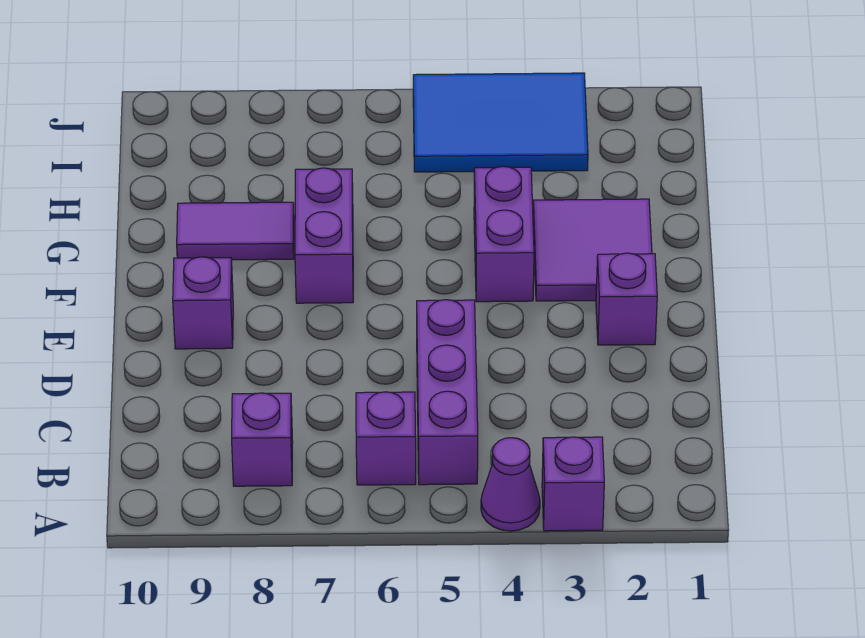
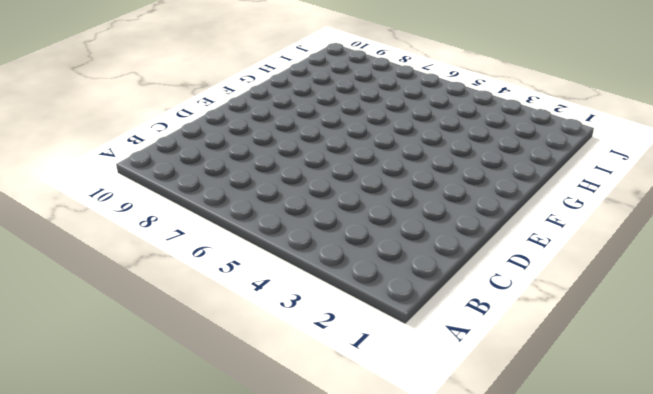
none -> purple brick A3 level 1
none -> purple cone A4 level 1
none -> purple brick B5:D5 level 1

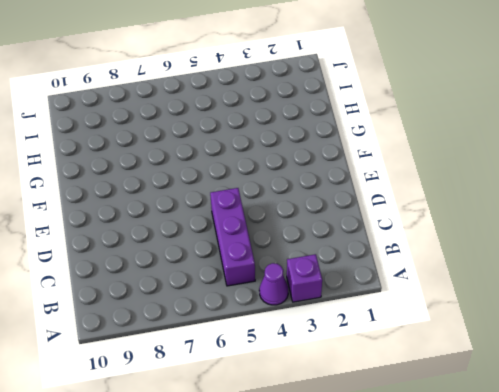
none -> purple brick B6 level 1
none -> purple brick B8 level 1
none -> purple brick E2 level 1

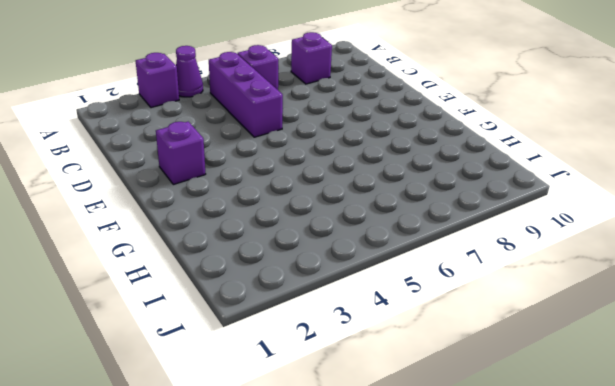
none -> purple brick E9 level 1
none -> purple tile F2:G3 level 1
none -> purple brick F4:G4 level 1

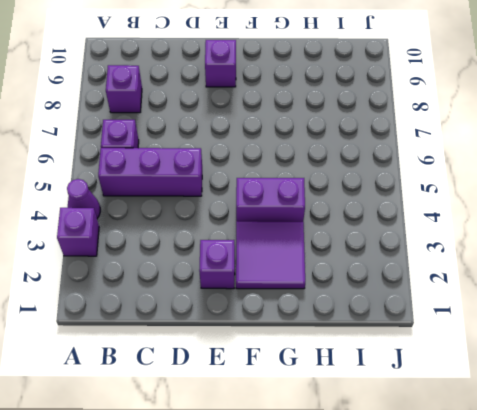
none -> purple brick F7:G7 level 1
none -> purple tile G8:G9 level 1
none -> blue tile I3:J5 level 1

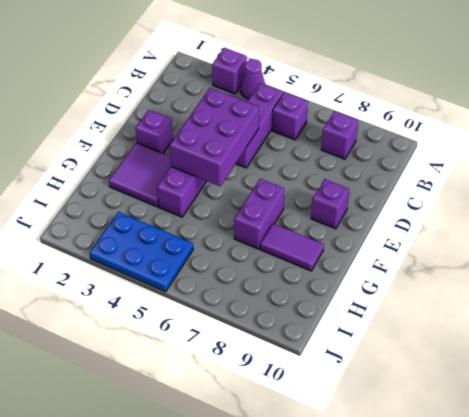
purple brick D4:F5 level 2 -> none
blue plate I3:J5 level 1 -> blue tile I3:J5 level 1

